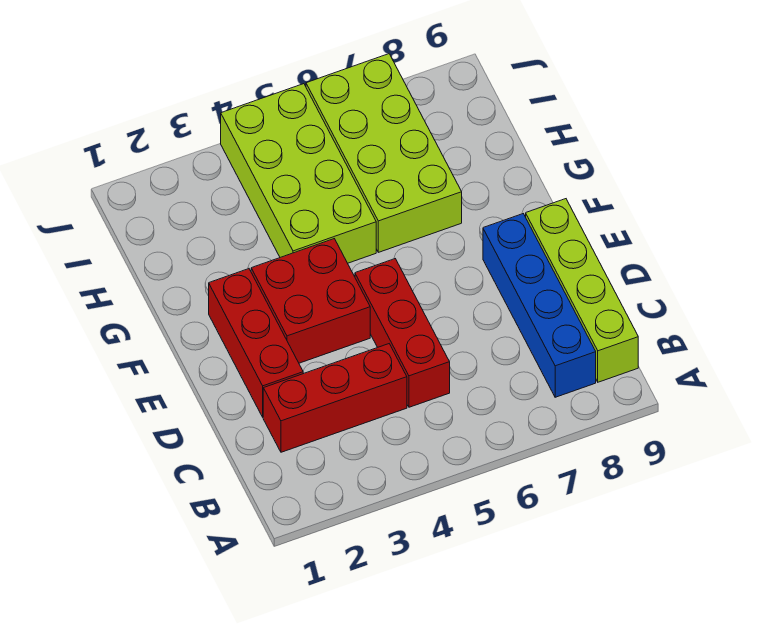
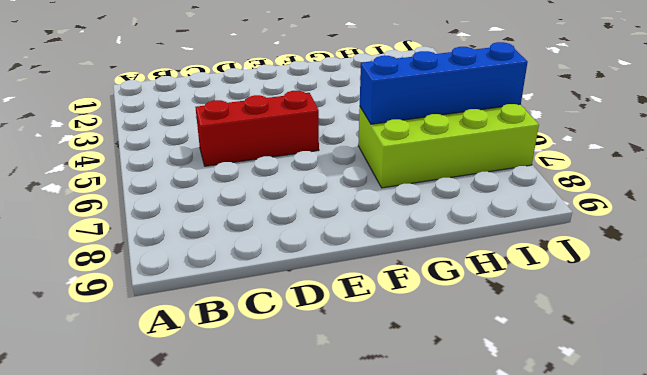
blue brick G6:J6 level 2 -> blue brick B8:E8 level 1
none -> lime brick B9:E9 level 1
none -> red brick C2:C4 level 1

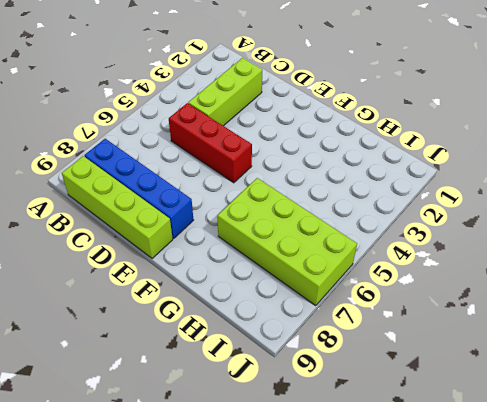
lime brick C2:C4 level 1 -> red brick C2:C4 level 1
none -> red brick D2:F2 level 1
none -> red brick E3:F4 level 1

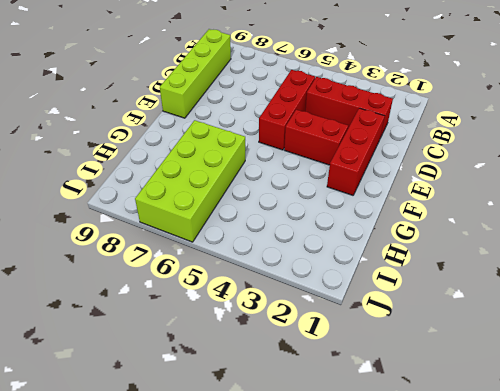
red brick E3:E4 level 1 -> red brick E3:F4 level 1
none -> blue brick B8:E8 level 1
none -> lime brick G4:J5 level 1

